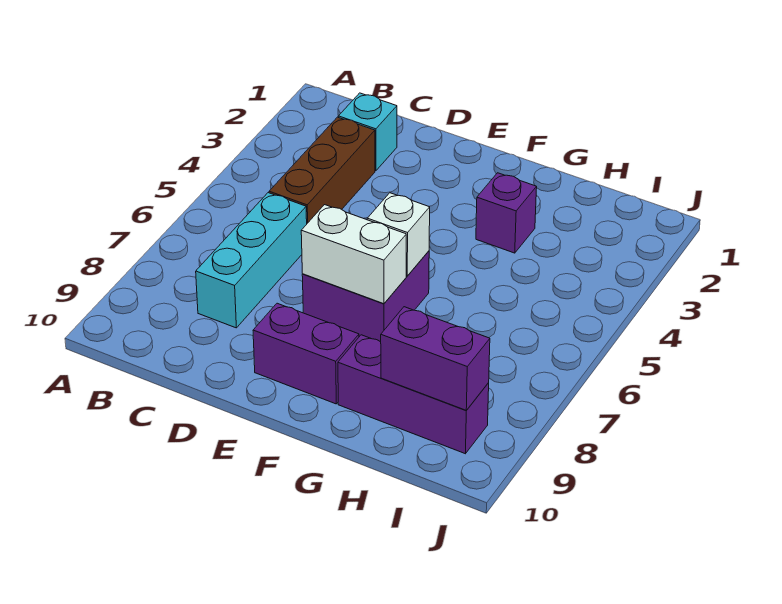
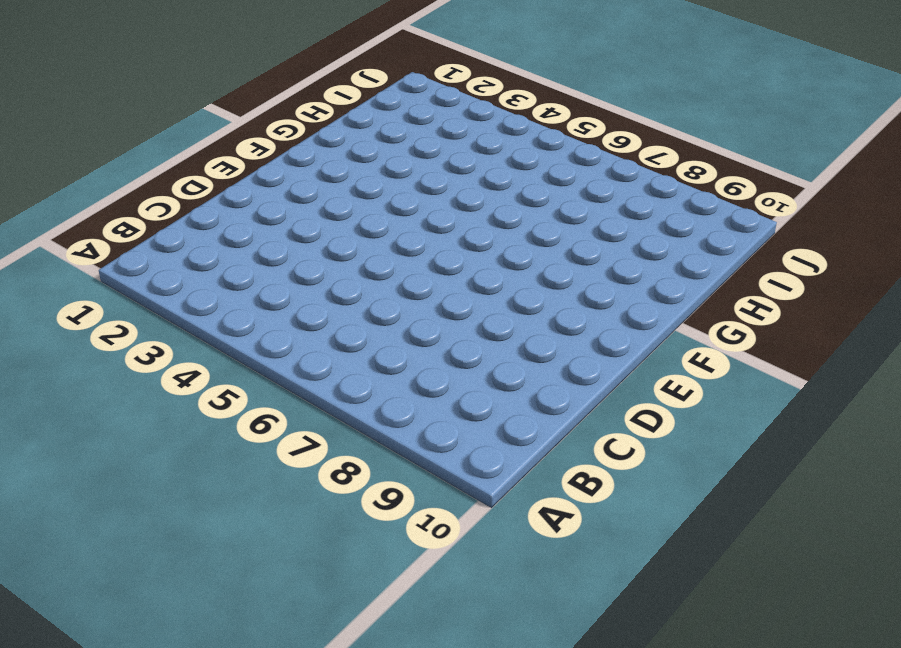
none -> cyan brick C2 level 1
none -> brown brick C3:C5 level 1

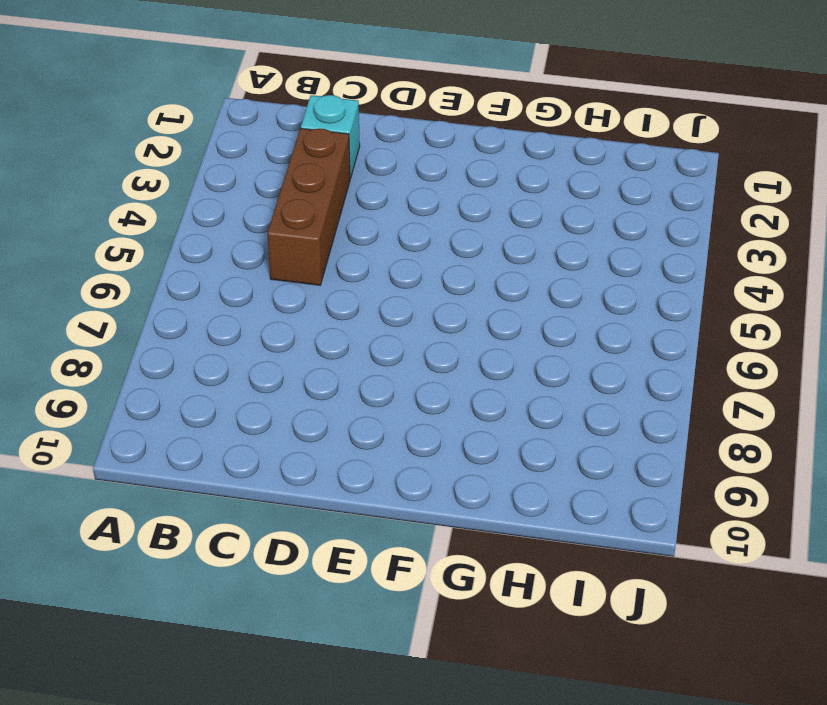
none -> cyan brick C6:C8 level 1
none -> purple brick E6:F7 level 1

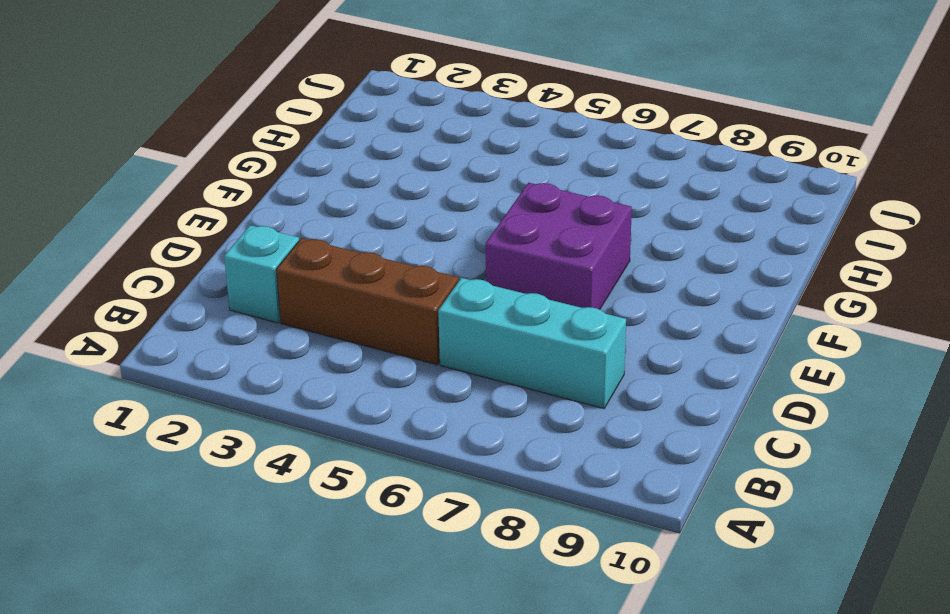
none -> purple brick E9:F9 level 1
none -> purple brick G3 level 1

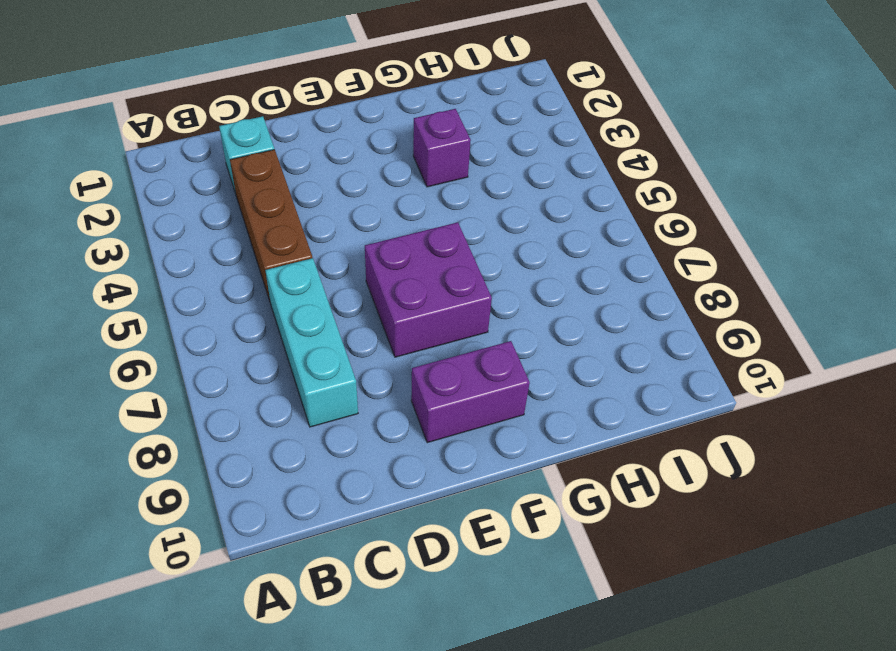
none -> purple brick G9:I9 level 1
none -> white brick E7:F7 level 2

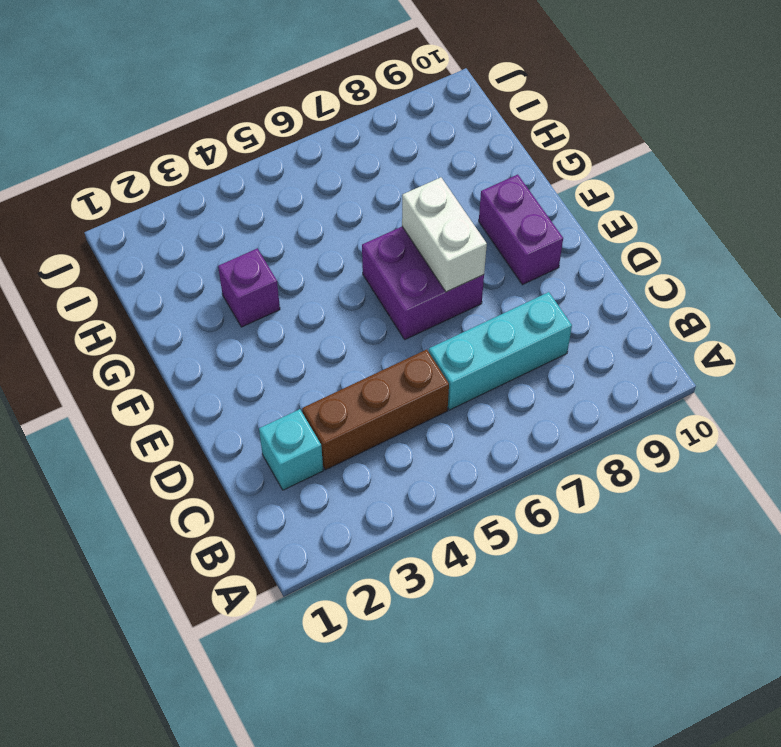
none -> purple brick G9:I9 level 1
none -> white brick F6 level 2

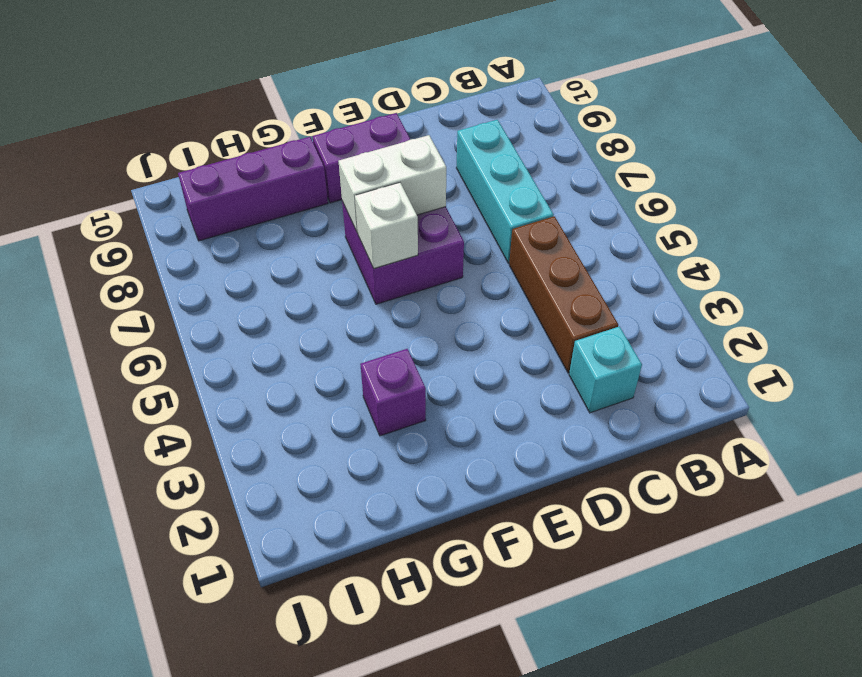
none -> purple brick H9:I9 level 2

